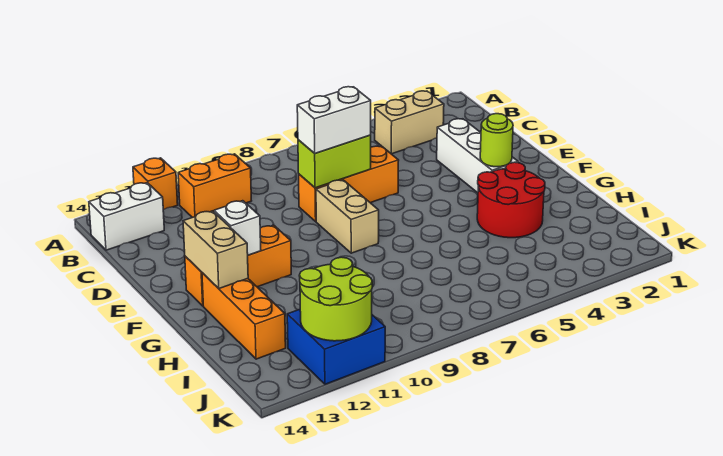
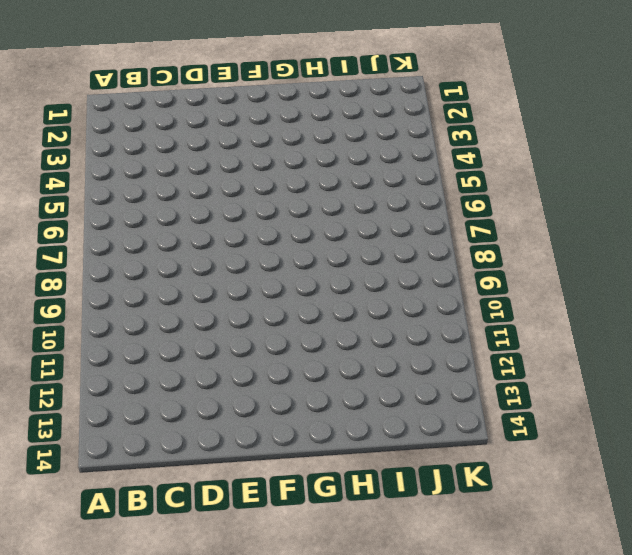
none -> orange brick A12 level 1
none -> tan brick B3:B4 level 1
none -> orange brick B10:B11 level 1

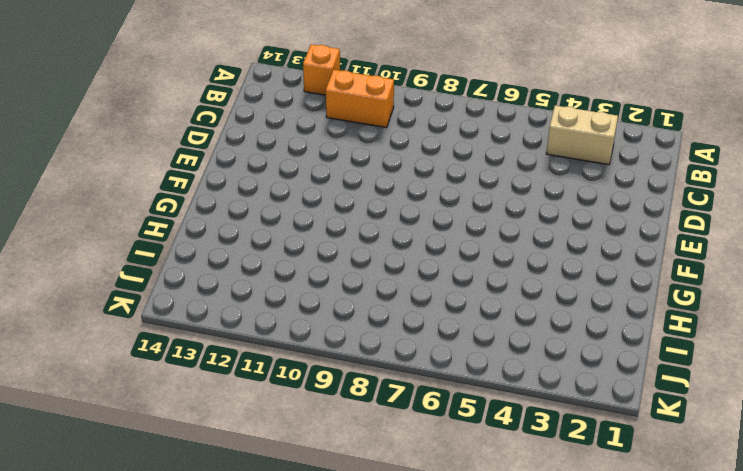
none -> white brick B13:B14 level 1
none -> white brick D3:F3 level 1
none -> orange brick D6:D8 level 1

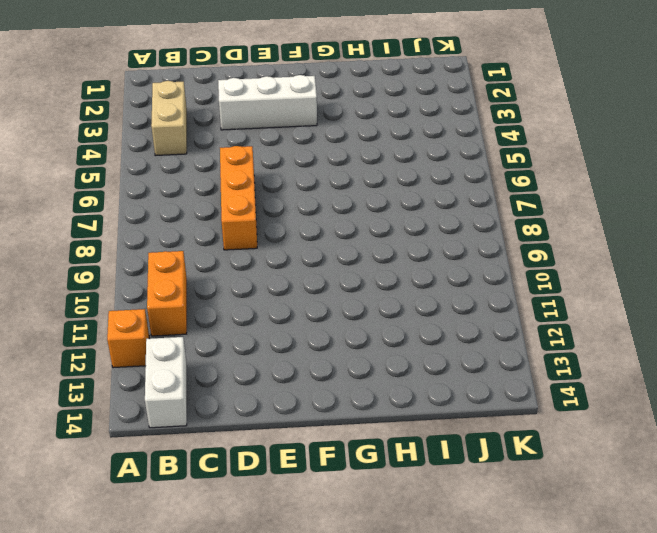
none -> tan brick E8:F8 level 1
none -> orange brick F11:F13 level 1
none -> red round brick G3:H4 level 1

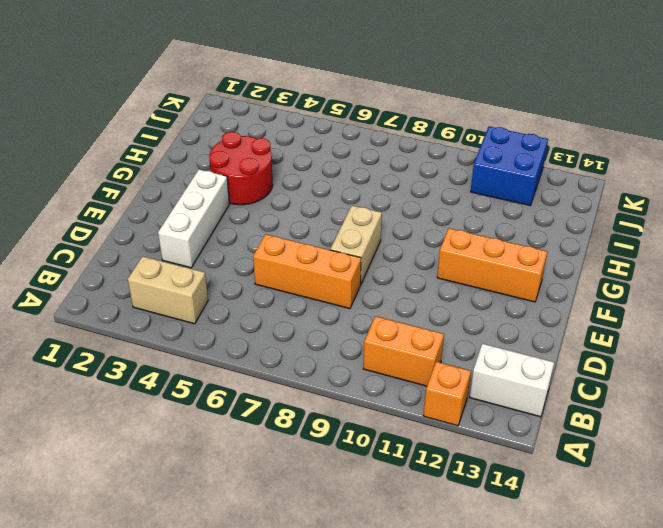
none -> orange brick G13:I13 level 1
none -> lime brick D7:D8 level 2
none -> lime round brick F3 level 2

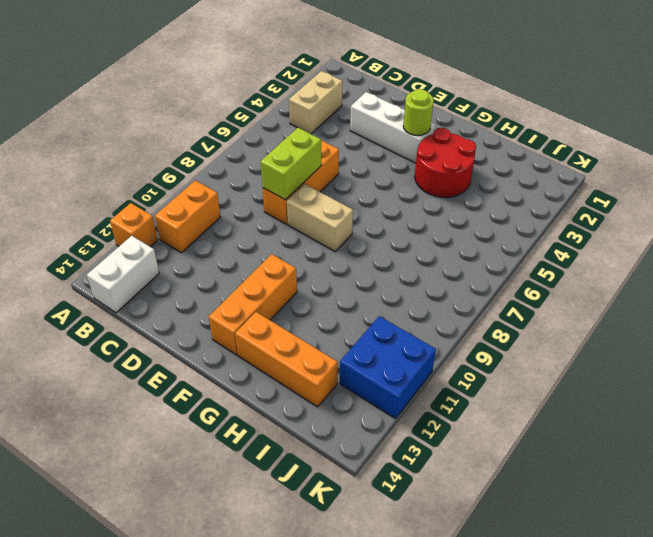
none -> white brick F12 level 2
none -> tan brick F13:G13 level 2
none -> lime round brick J11:K12 level 2

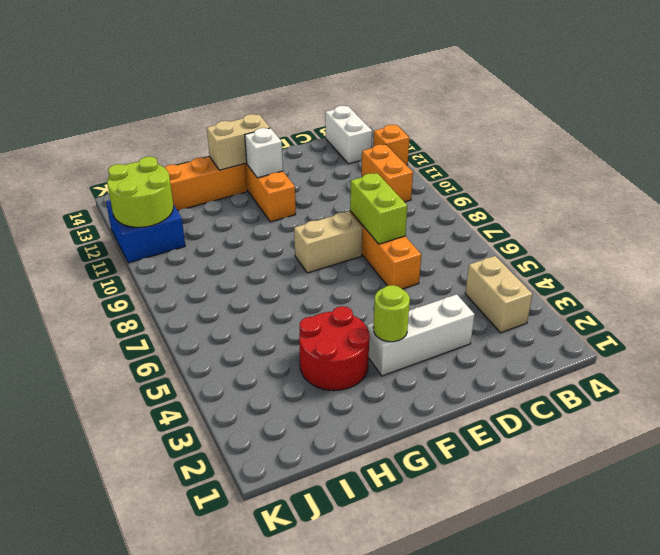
none -> white brick D7:D8 level 3

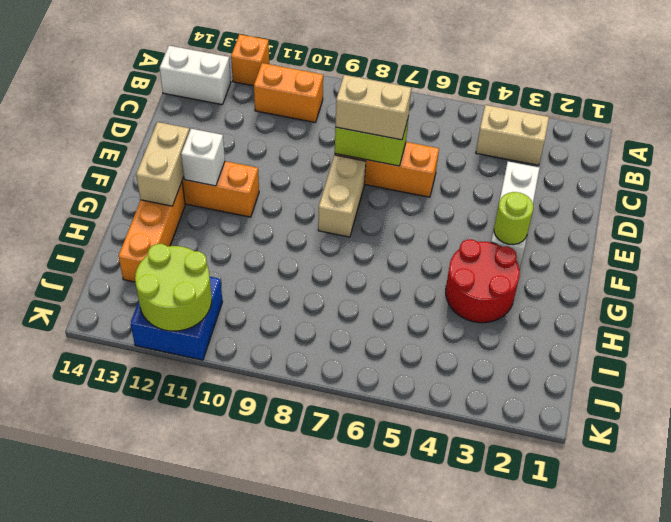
tan brick D7:D8 level 3 -> white brick D7:D8 level 3

